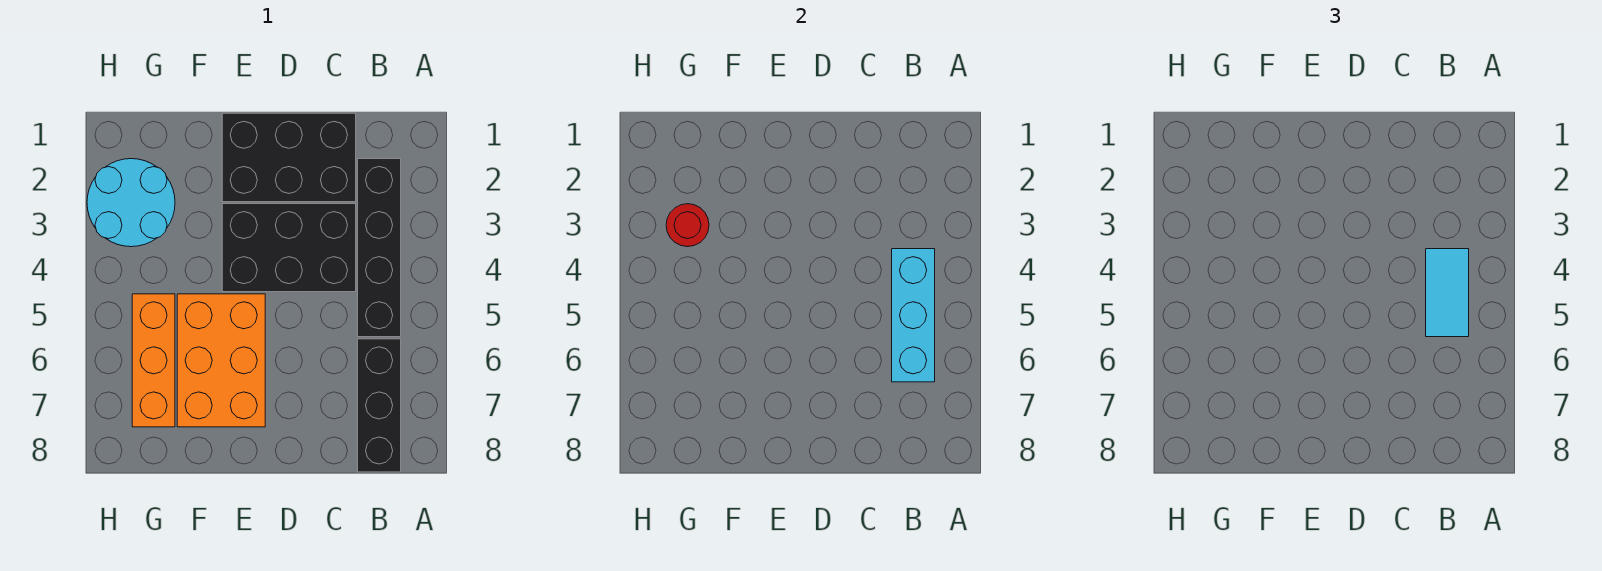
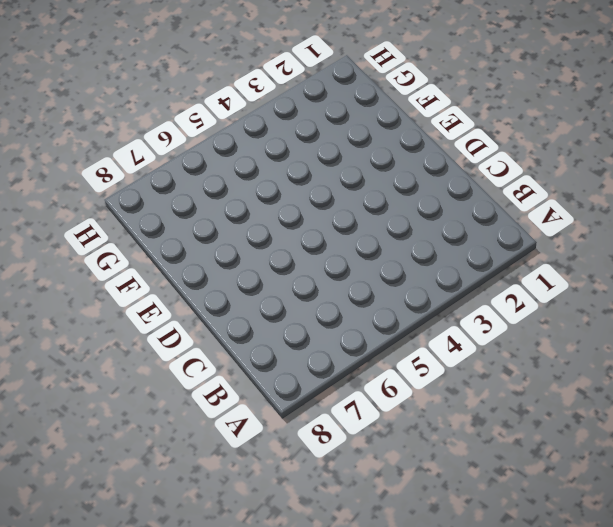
none -> black brick B2:B5 level 1
none -> black brick B6:B8 level 1

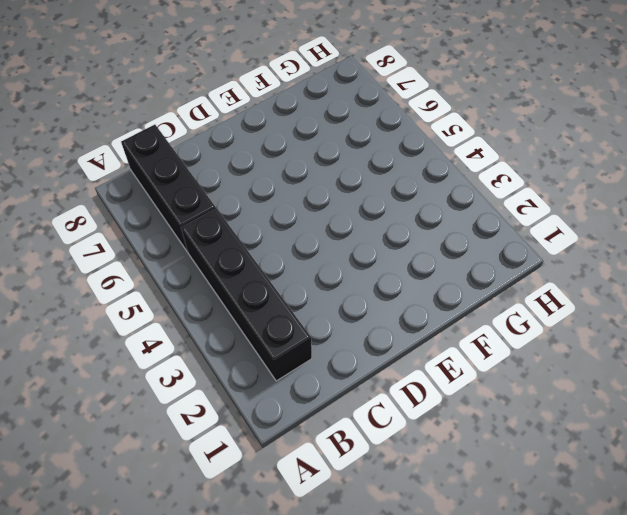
none -> black brick C1:E2 level 1
none -> black brick C3:E4 level 1

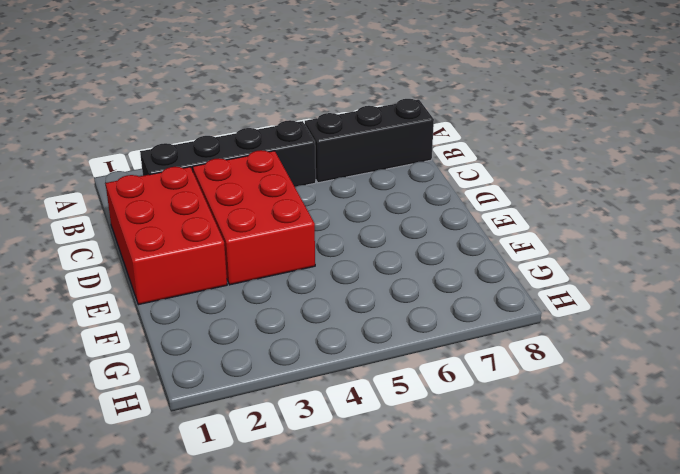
red brick C1:E2 level 1 -> black brick C1:E2 level 1
red brick C3:E4 level 1 -> black brick C3:E4 level 1
none -> orange brick E5:F7 level 1
none -> cyan round brick G2:H3 level 1

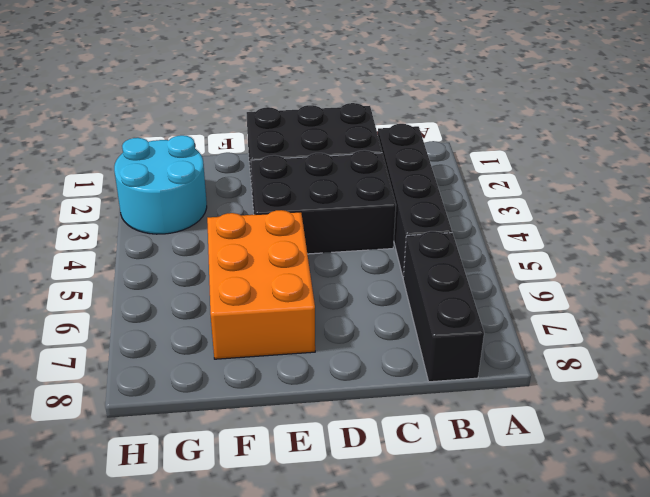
none -> orange brick G5:G7 level 1
none -> cyan brick B4:B6 level 2

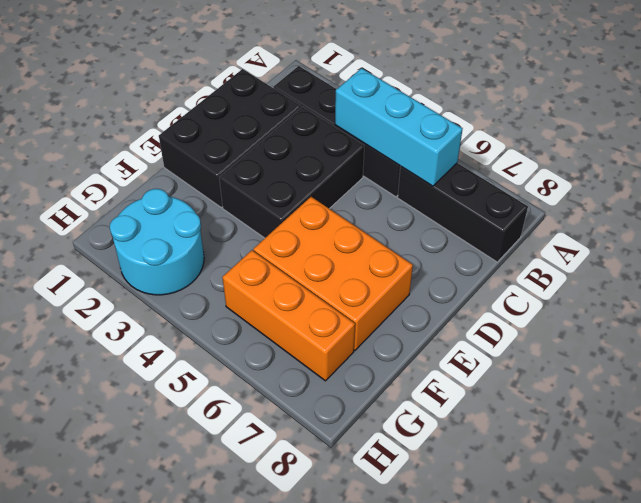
none -> red round brick G3 level 2
none -> cyan tile B4:B5 level 3

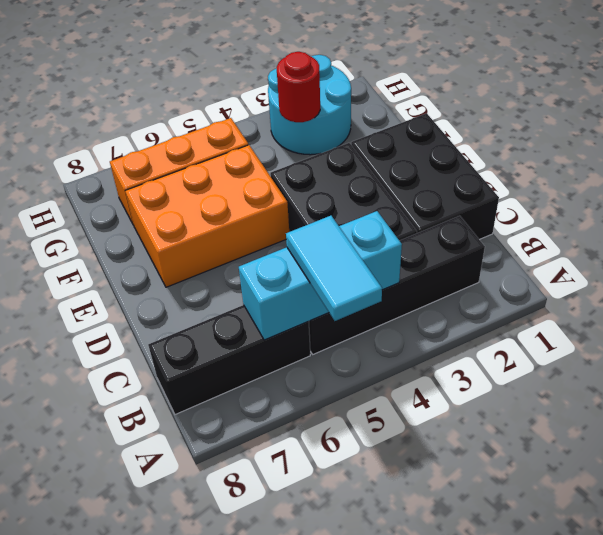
cyan tile A5:B5 level 3 -> cyan tile B4:B5 level 3

